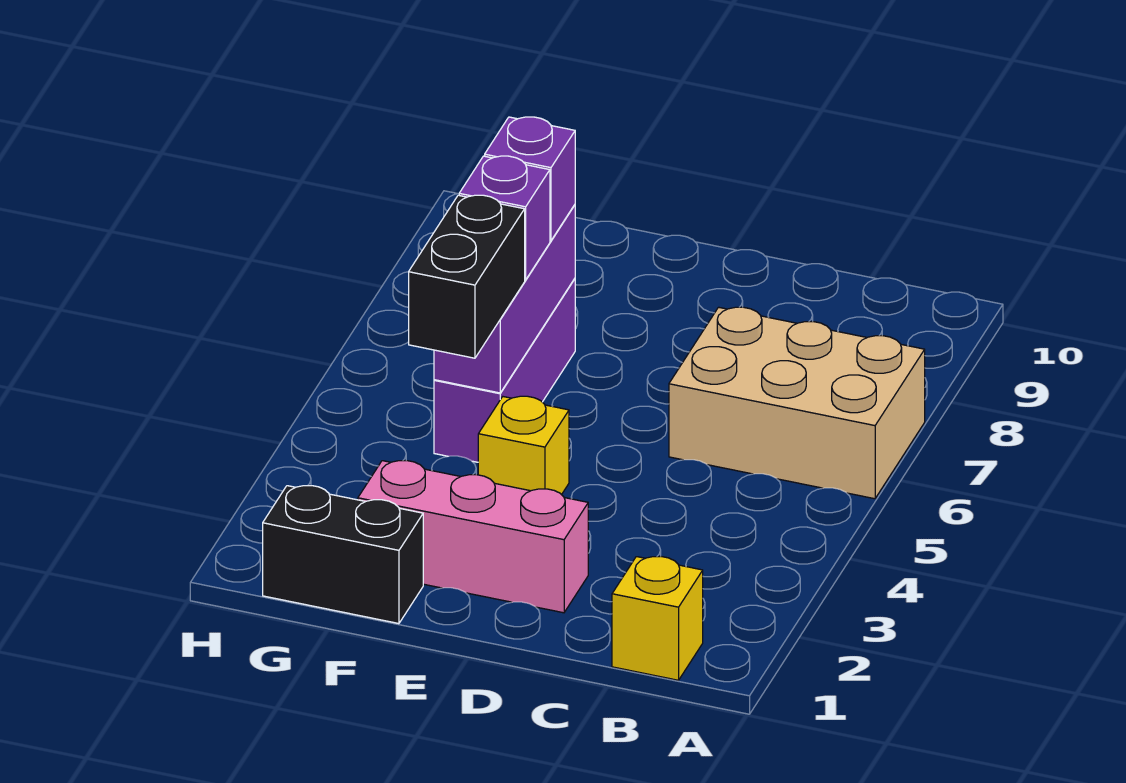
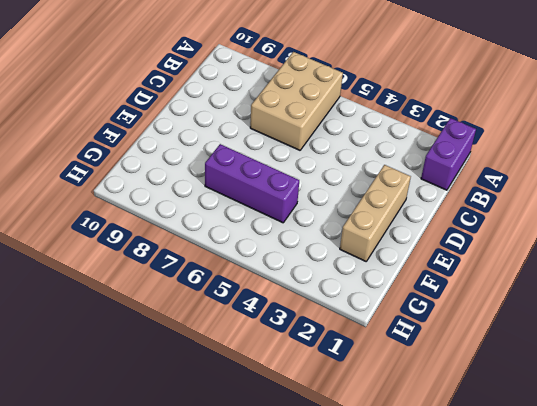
purple brick A1:B1 level 1 -> yellow brick B1 level 1
tan brick D2:F2 level 1 -> pink brick D2:F2 level 1
none -> yellow brick E4 level 1
none -> black brick F1:G1 level 1

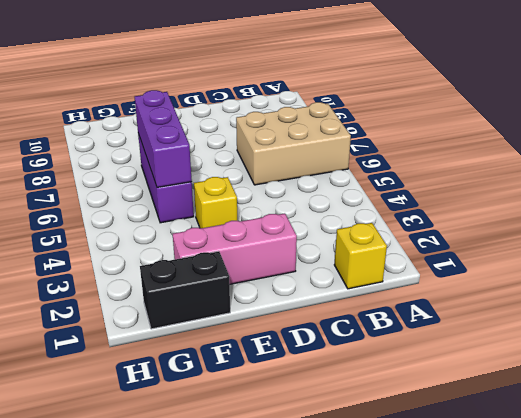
none -> black brick F4:F5 level 3
none -> purple brick F6 level 3

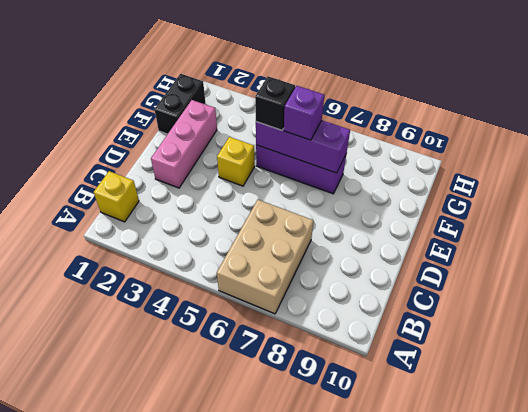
black brick F5 level 3 -> black brick F4:F5 level 3
none -> purple brick F7 level 3

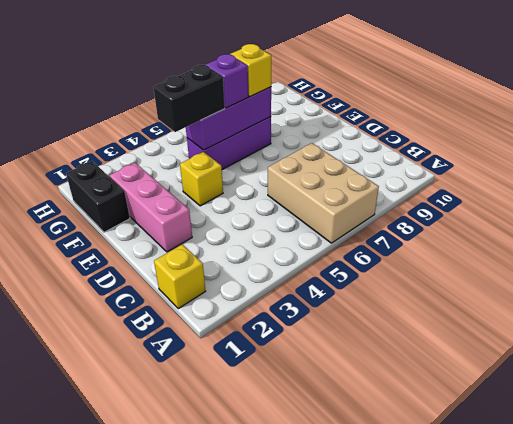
yellow brick F7 level 3 -> purple brick F7 level 3

